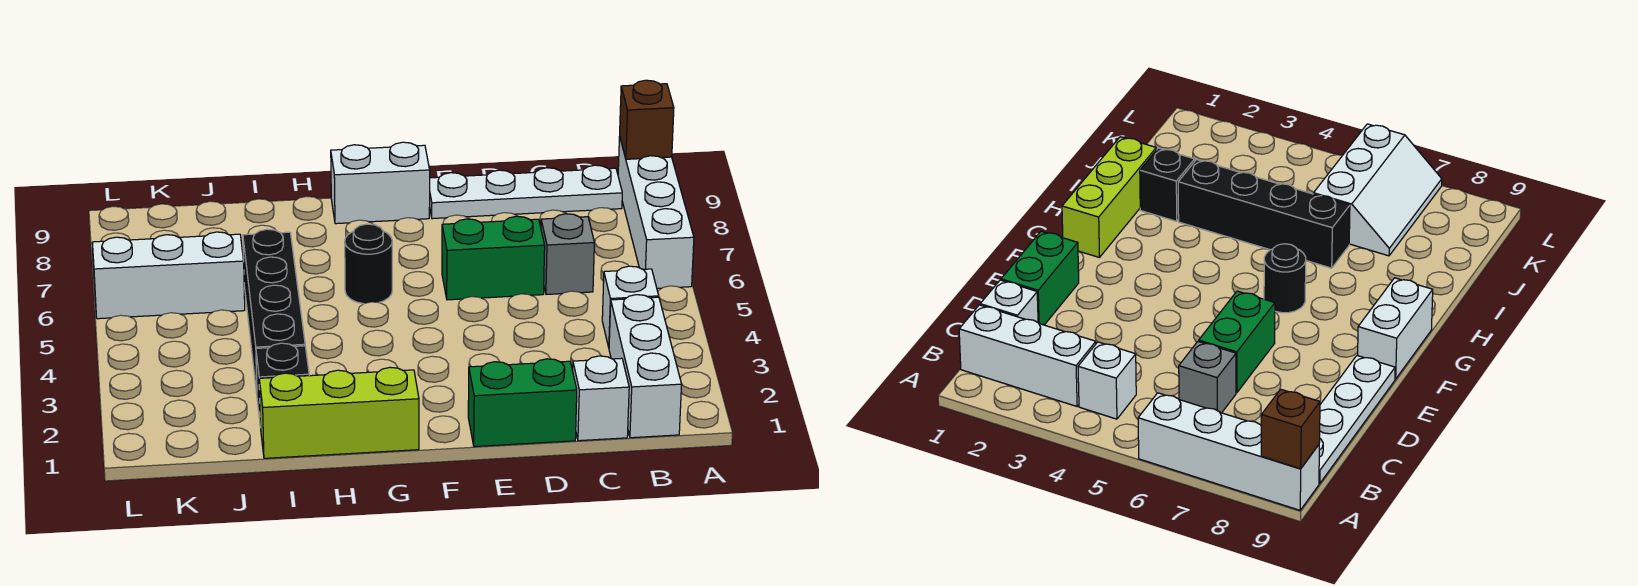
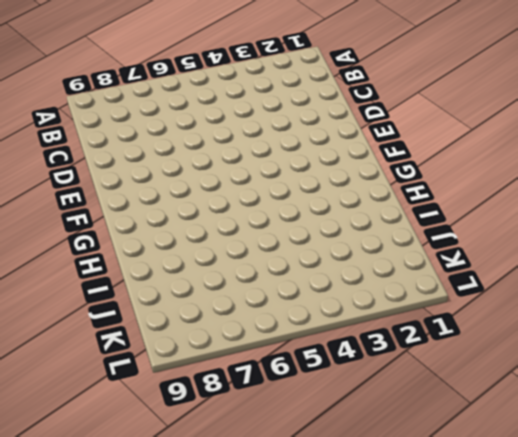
none -> white brick A6:A9 level 1
none -> white brick B1:B3 level 1
none -> white brick B4 level 1

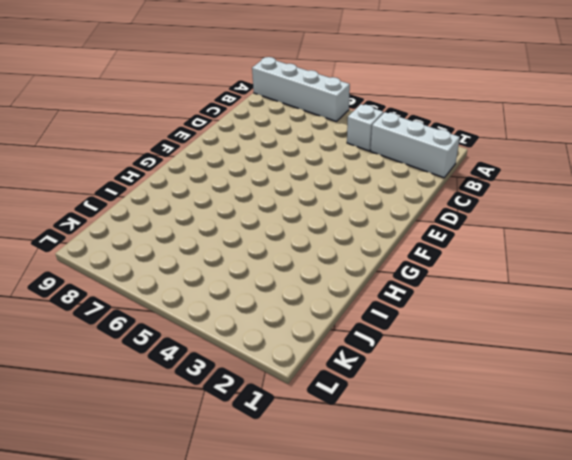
none -> white plate B9:E9 level 1
none -> white brick C1 level 1
none -> grey brick C6 level 1

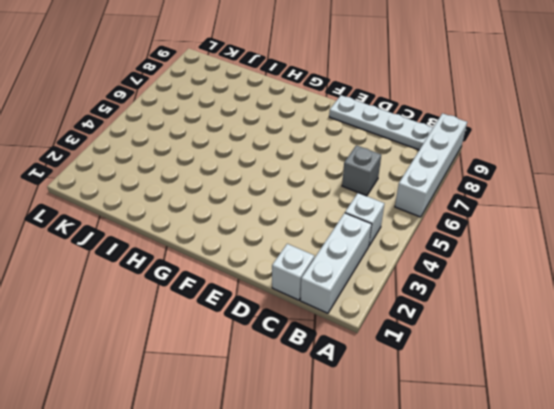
none -> green brick D1:E1 level 1
none -> green brick D6:E6 level 1
none -> white brick F9:G9 level 1

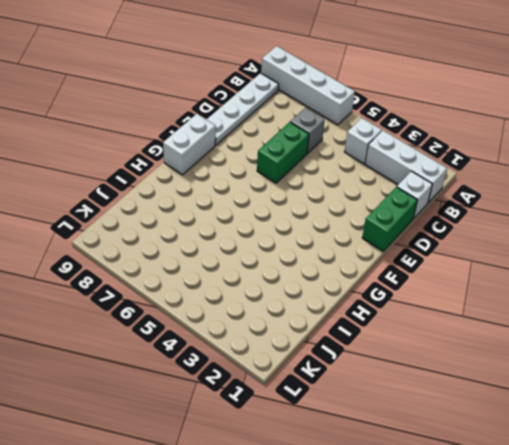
none -> lime brick G1:I1 level 1
none -> black round brick G6 level 1
none -> black brick I2 level 1

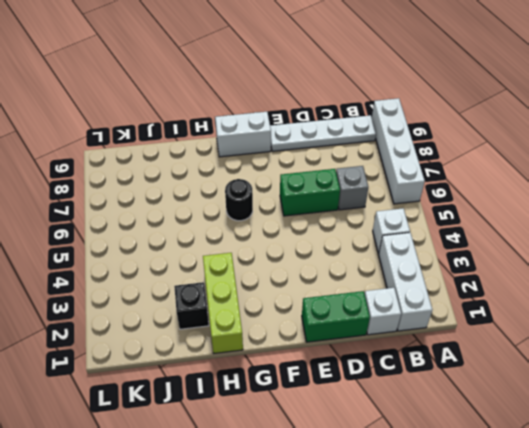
lime brick H1:H3 level 1 -> lime brick G1:I1 level 1
none -> black brick I3:I6 level 1
none -> white slope J6:L7 level 1 top 6
none -> brown brick A9 level 2

